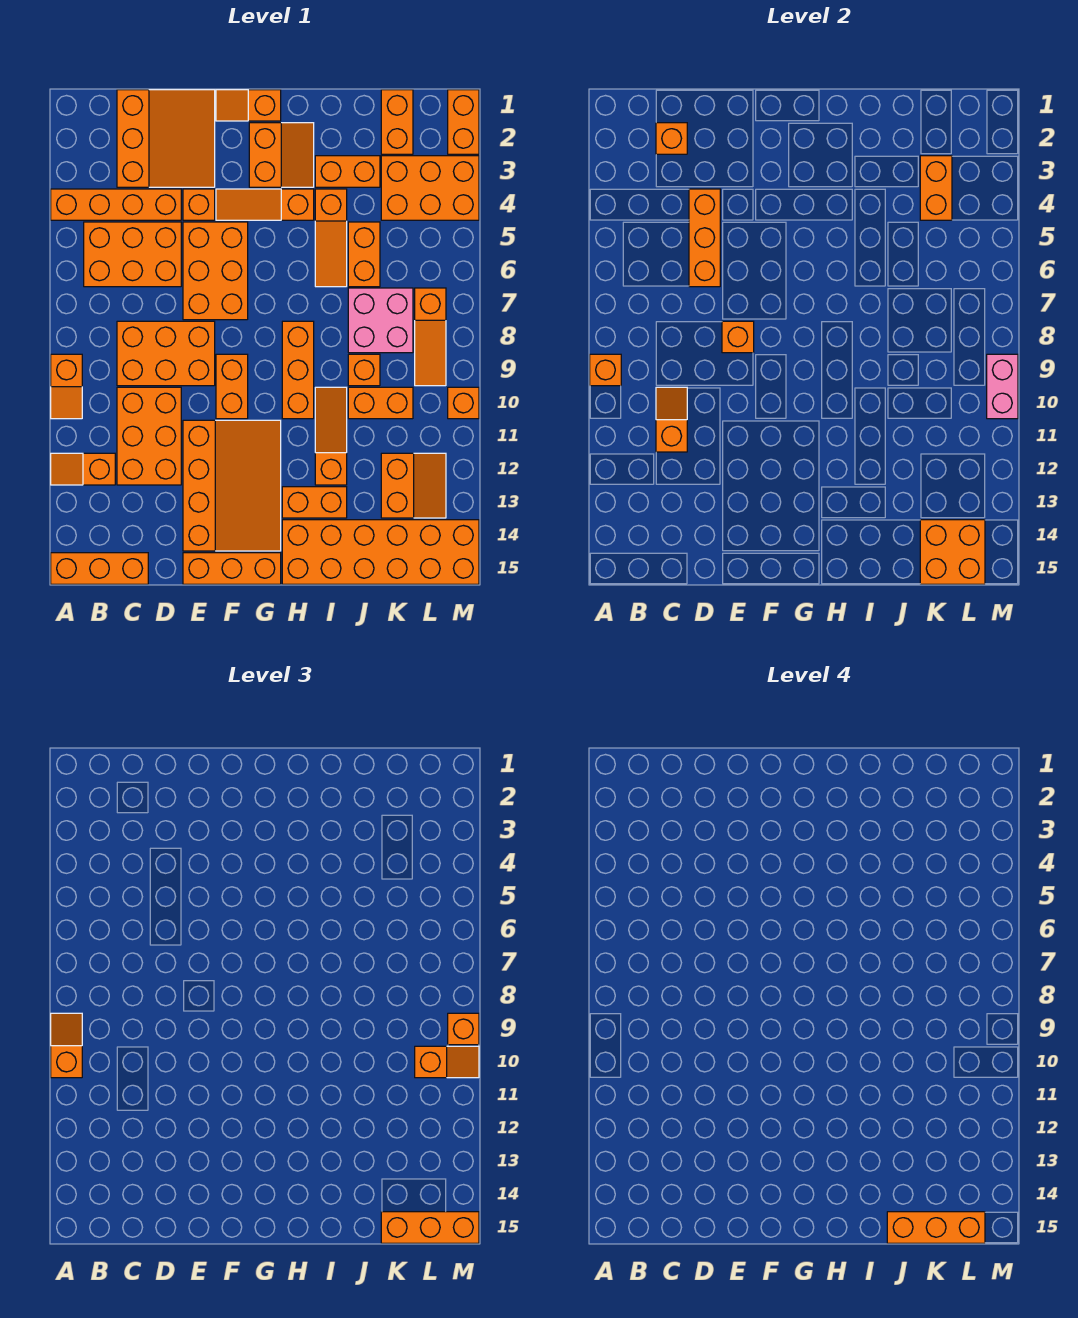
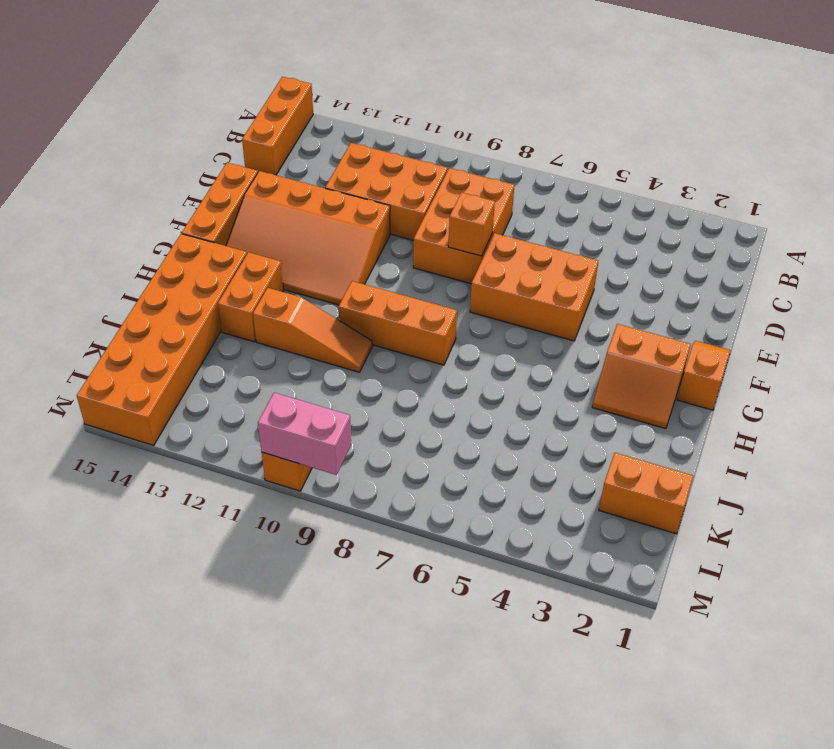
none -> orange brick A4:D4 level 1
none -> orange slope A9:A10 level 1 top 9
none -> orange slope A12:B12 level 1 top B
none -> orange brick B5:D6 level 1

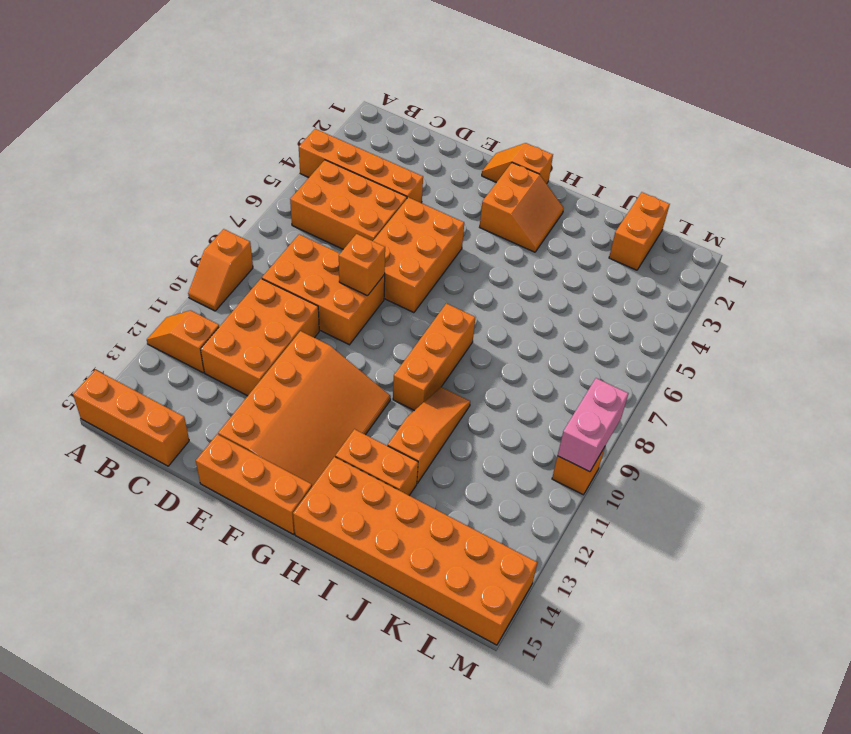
none -> orange slope C1:E3 level 1 top C
none -> orange brick E4 level 1
none -> orange slope F4:H4 level 1 top H
none -> orange brick F9:F10 level 1

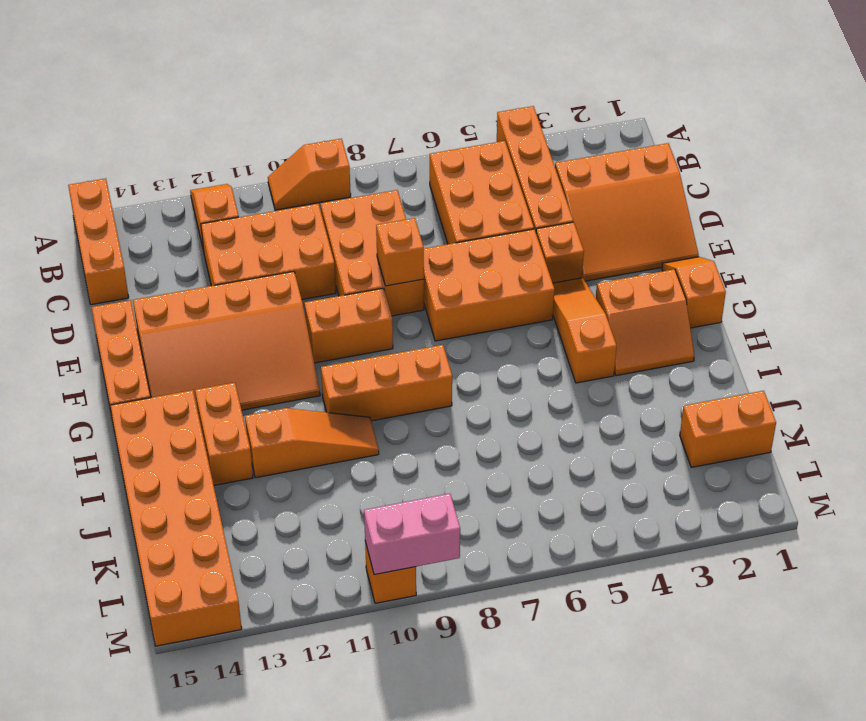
none -> orange brick I3:J3 level 1
none -> orange slope I4:I6 level 1 top 4
none -> orange brick J5:J6 level 1
none -> pink brick J7:K8 level 1

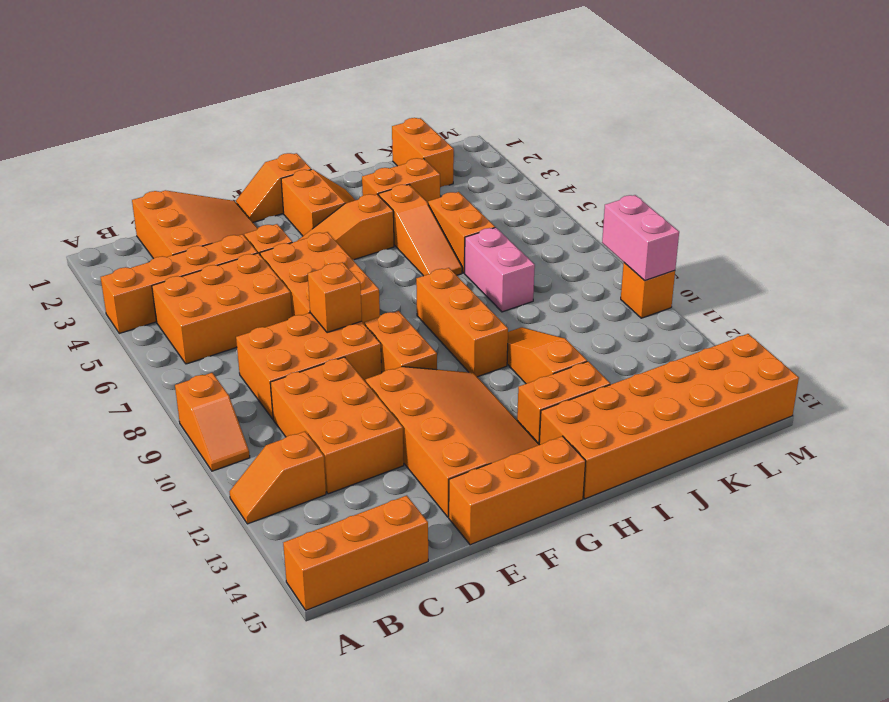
pink brick J7:J8 level 1 -> pink brick J7:K8 level 1
none -> orange brick J9 level 1
none -> orange brick J10:K10 level 1
none -> orange brick K3:M4 level 1
none -> orange slope K12:L13 level 1 top K

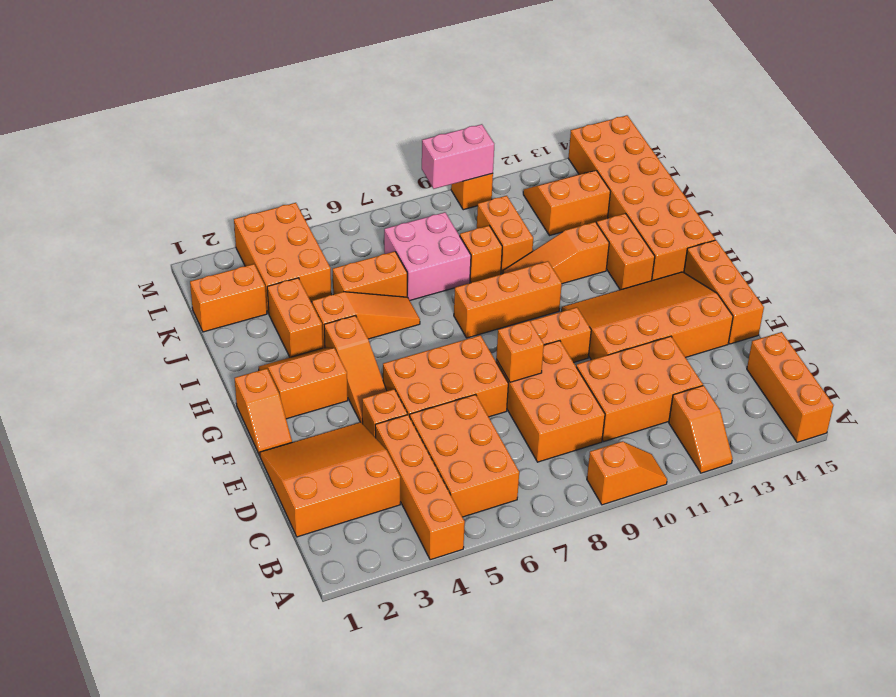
none -> orange slope L7:L9 level 1 top 7
none -> orange brick M1:M2 level 1
none -> orange brick A9 level 2
none -> orange brick C2 level 2

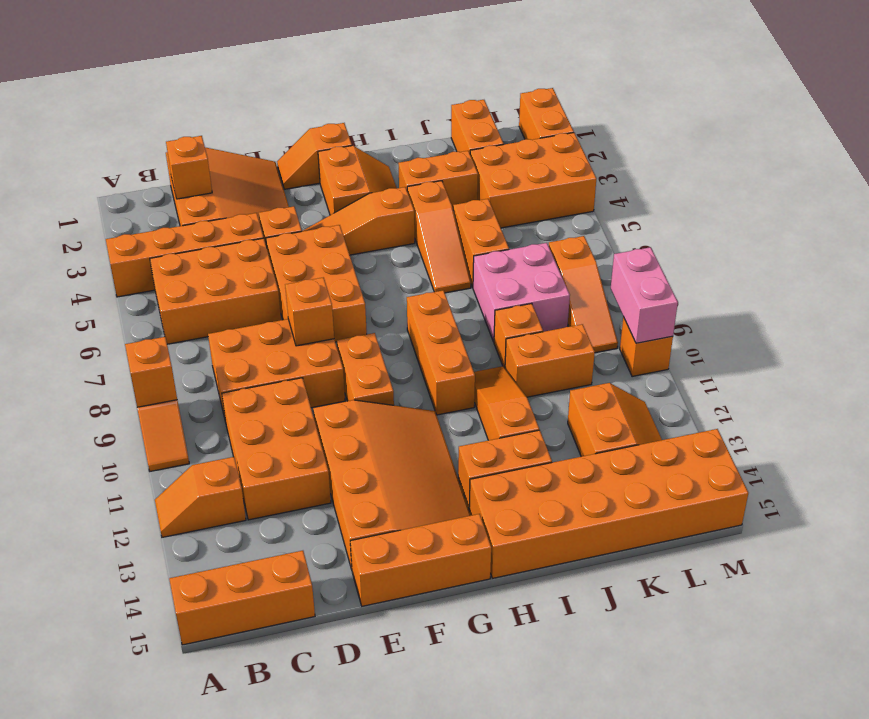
none -> orange slope C10:C11 level 2 top 11
none -> orange brick D4:D6 level 2
none -> orange brick K3:K4 level 2
none -> orange brick K14:L15 level 2

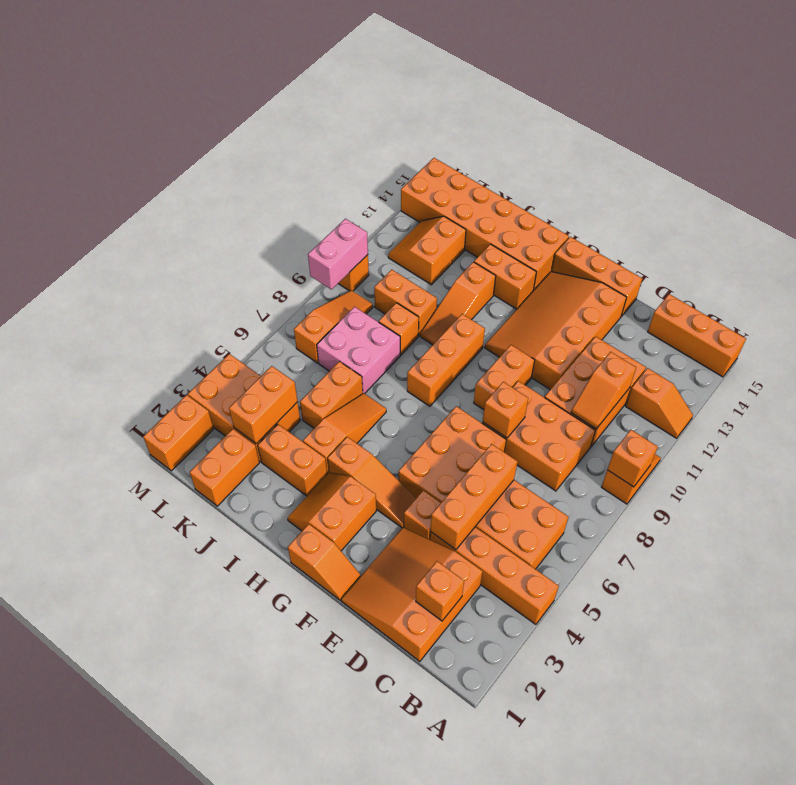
none -> orange brick K14:L15 level 2
none -> orange slope A9:A10 level 3 top 10
none -> orange brick K15:M15 level 3
none -> orange slope L10:M10 level 3 top L

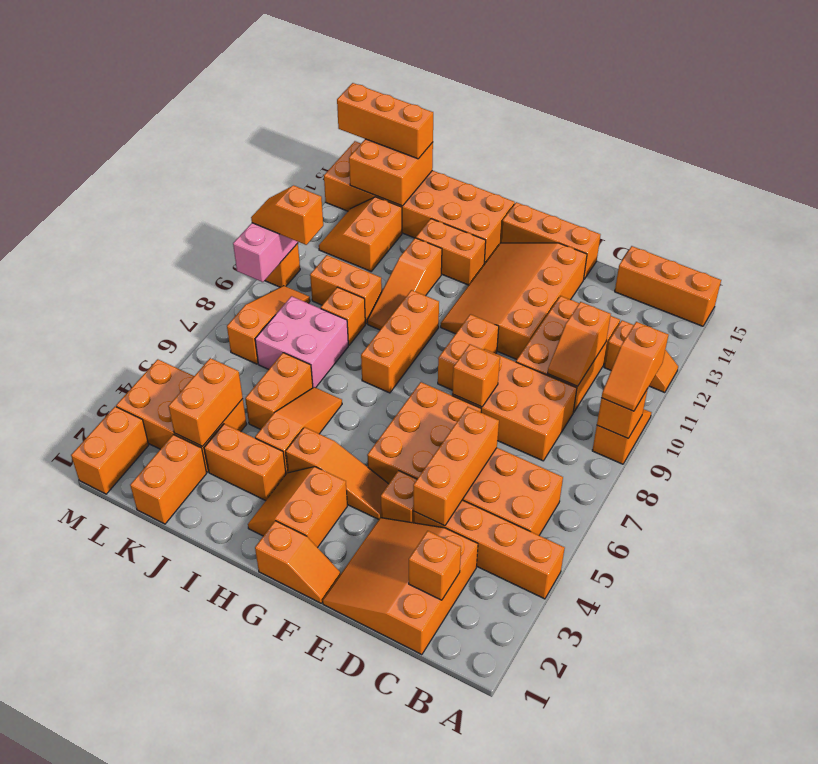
none -> orange brick M9 level 3
none -> orange brick J15:L15 level 4

